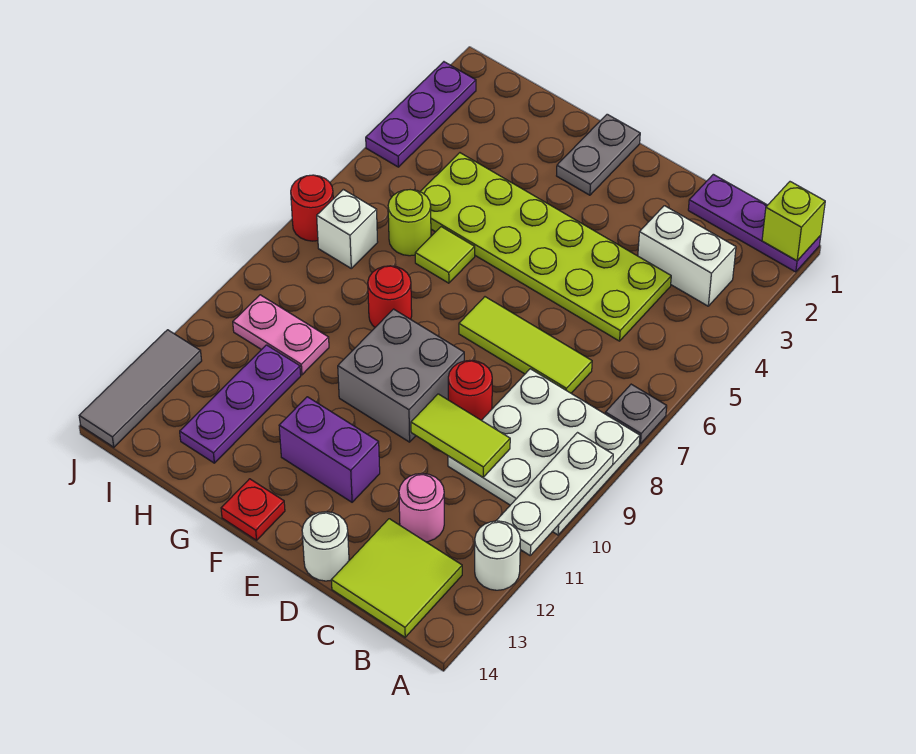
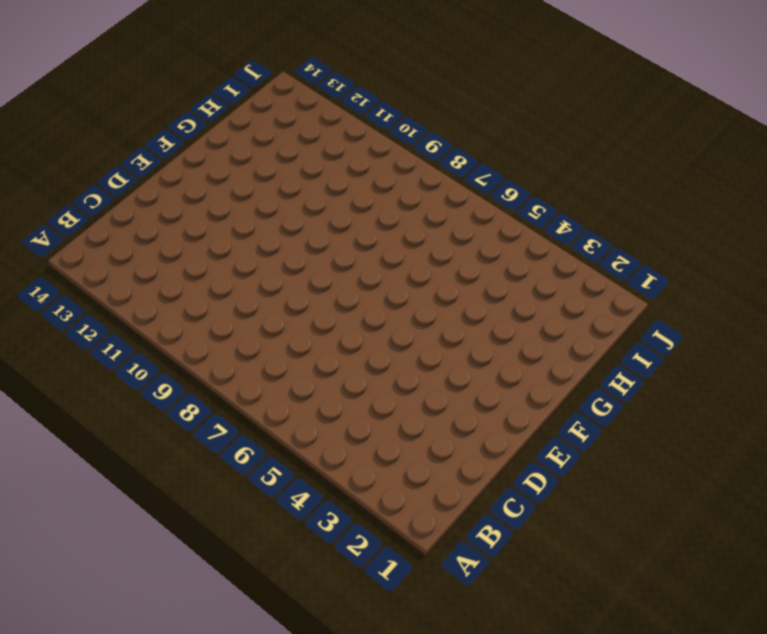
none -> purple plate A1:C1 level 1
none -> grey plate A7 level 1
none -> white plate A8:C10 level 1

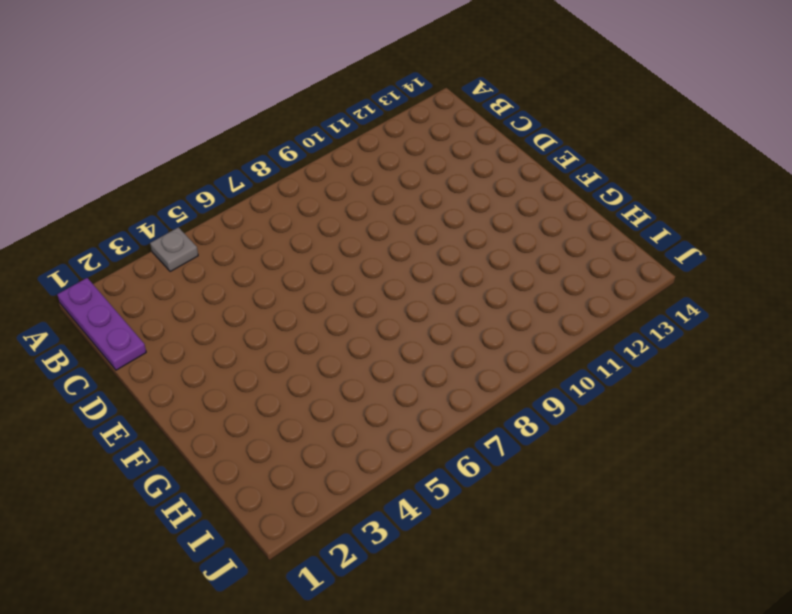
grey plate A4 level 1 -> grey plate A7 level 1
none -> white plate A8:C10 level 1
none -> white round brick A12 level 1
none -> white brick B3:C3 level 1

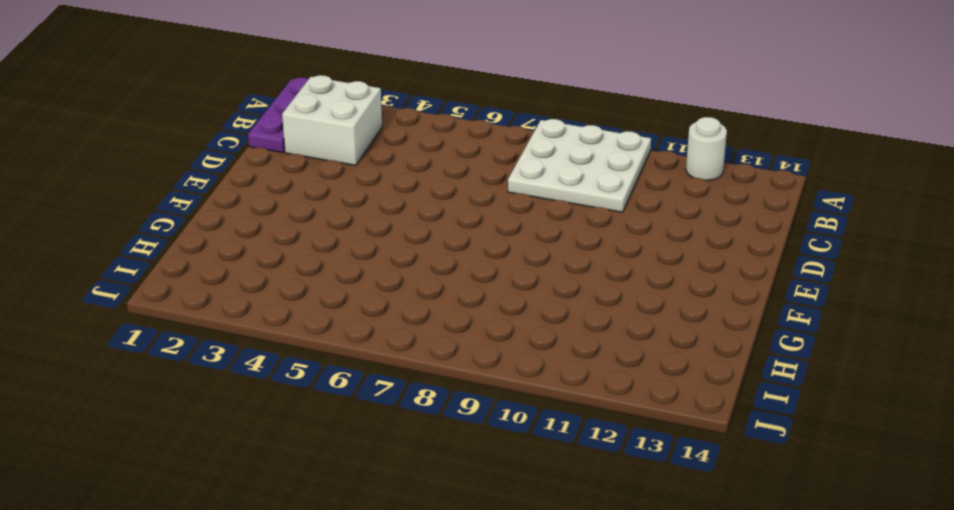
white brick B2:C3 level 1 -> white brick B3:C3 level 1
none -> grey plate A7 level 1
none -> lime tile B13:C14 level 1
none -> lime plate C4:H5 level 1

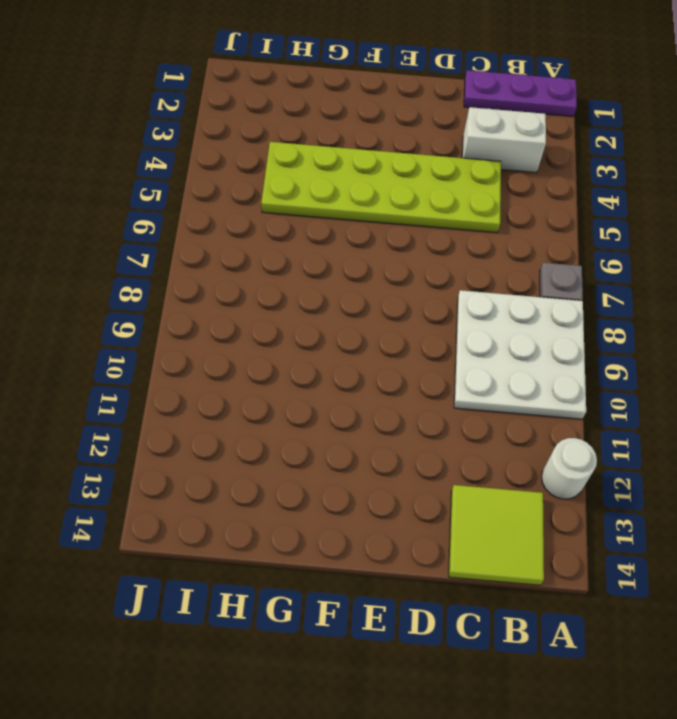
none -> lime tile C7:E7 level 1
none -> pink round brick C12 level 1
none -> red round brick D9 level 1

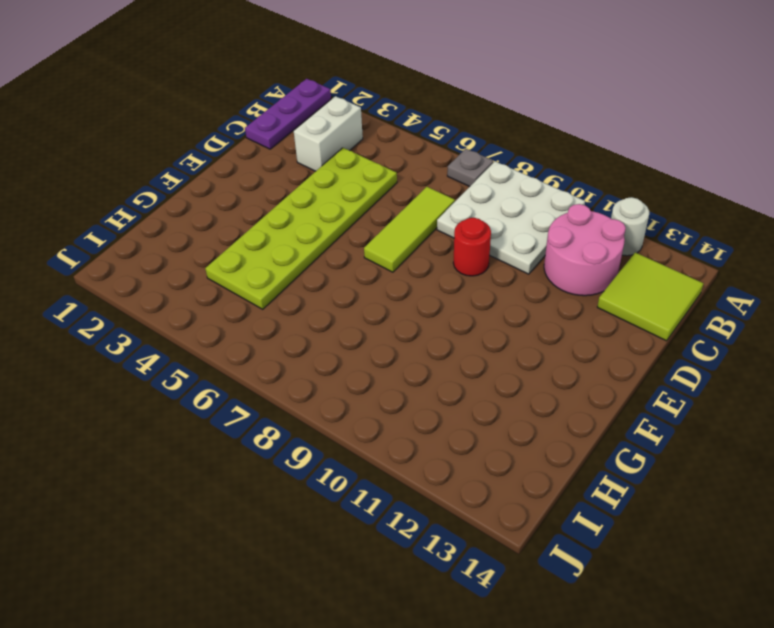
pink round brick B11:C12 level 1 -> pink round brick C12 level 1
none -> white round brick D14 level 1
none -> grey brick E9:F10 level 1
none -> purple brick E12:F12 level 1

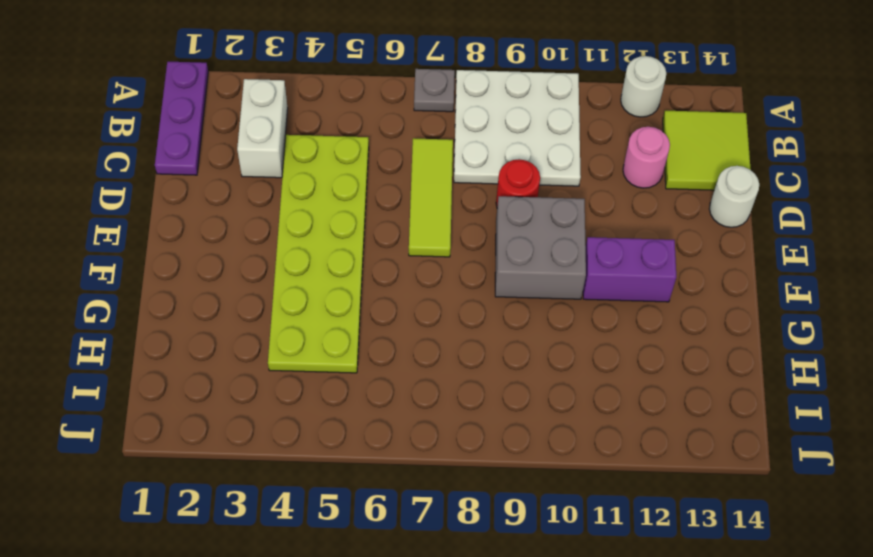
purple brick F11:F12 level 1 -> purple brick E12:F12 level 1
none -> grey plate F1:F2 level 1
none -> red plate F14 level 1
none -> lime tile G6 level 1

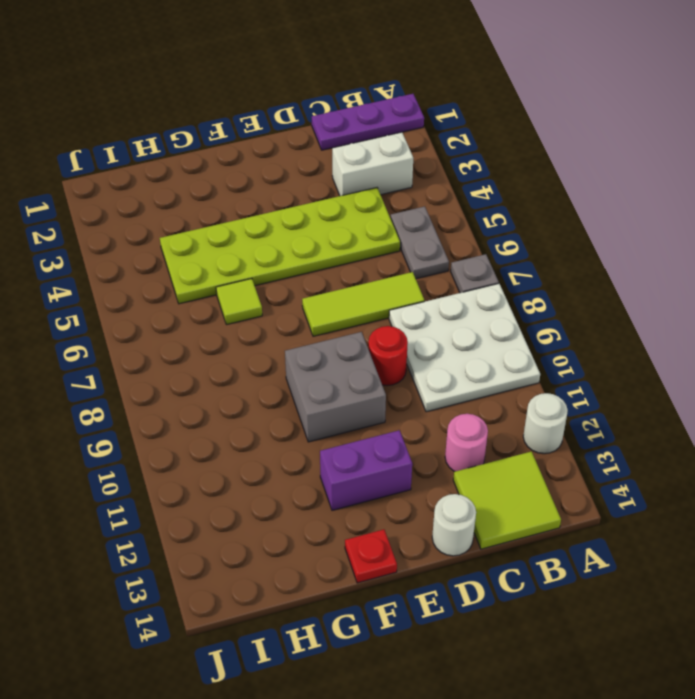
grey plate B5:B6 level 1 -> grey plate F1:F2 level 1
none -> red round brick G8 level 1
none -> lime round brick H6 level 1
none -> pink plate H10:I10 level 1

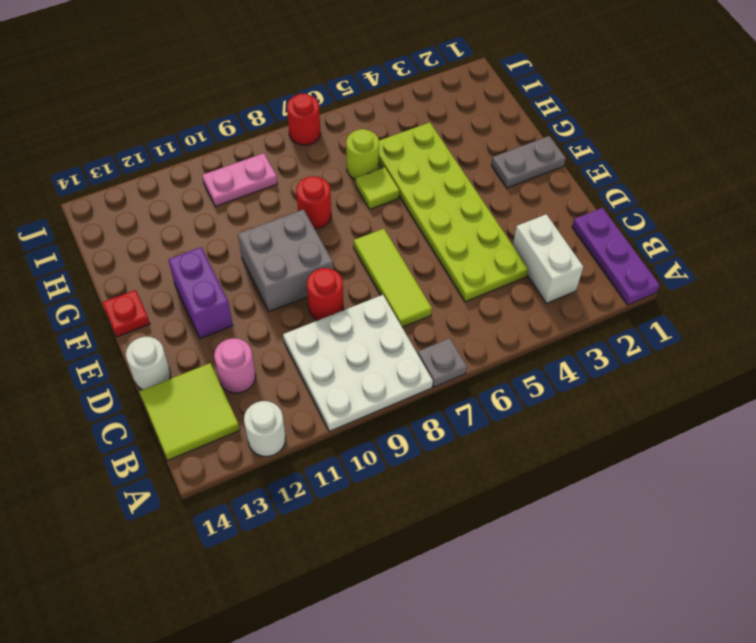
pink plate I9:I10 level 1 -> pink plate H10:I10 level 1
none -> purple plate H11:H13 level 1
none -> white brick I7 level 1
none -> purple plate J2:J4 level 1

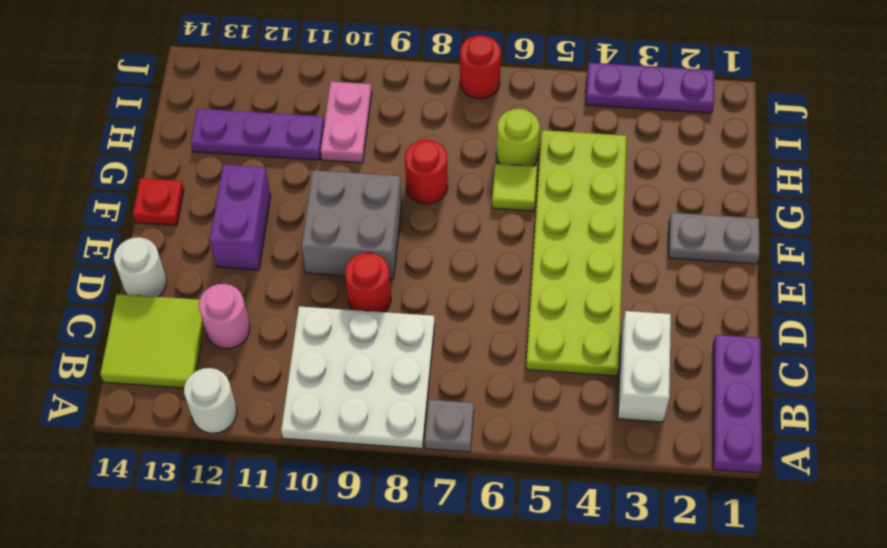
none -> lime tile C7:E7 level 1
none -> white brick I7 level 1
none -> grey tile J12:J14 level 1

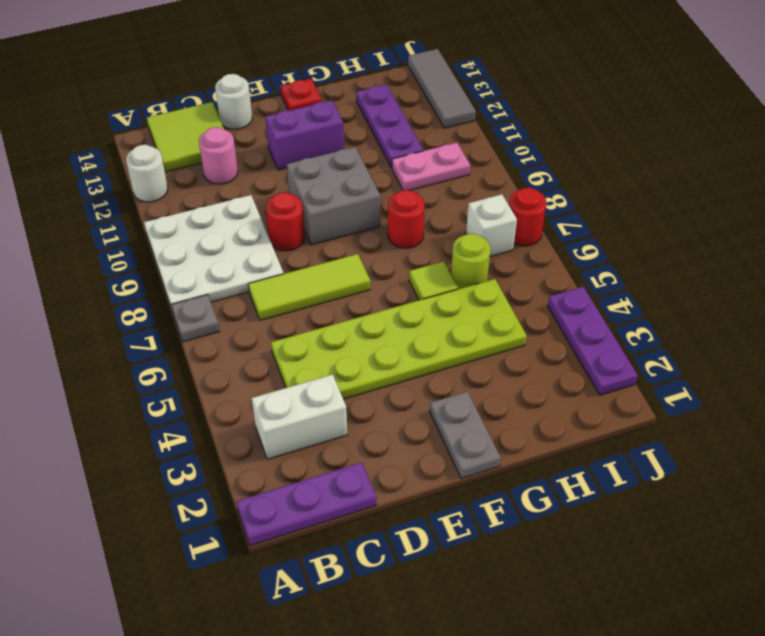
none -> lime brick A1 level 2
none -> white plate A9:A11 level 2
none -> lime tile C10:D10 level 2

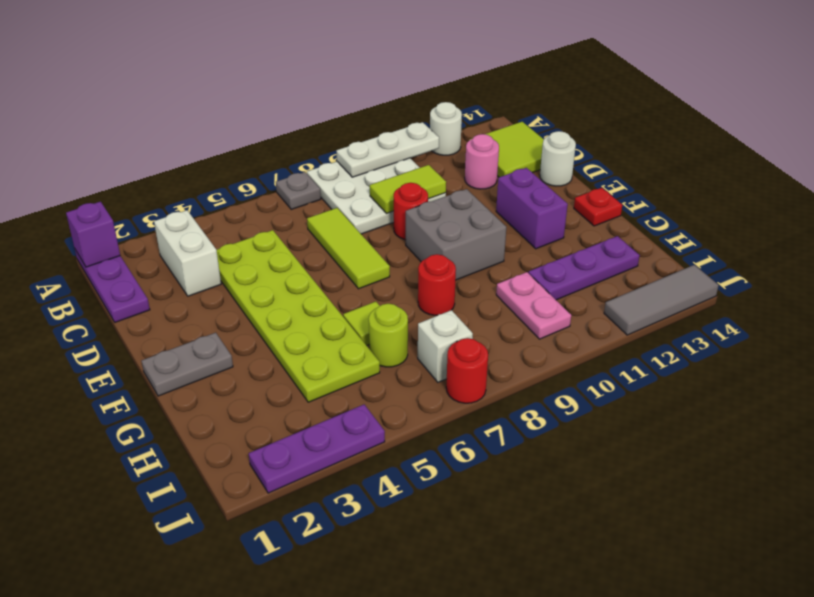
purple brick A1 level 2 -> lime brick A1 level 2
lime tile C9:C10 level 2 -> lime tile C10:D10 level 2

